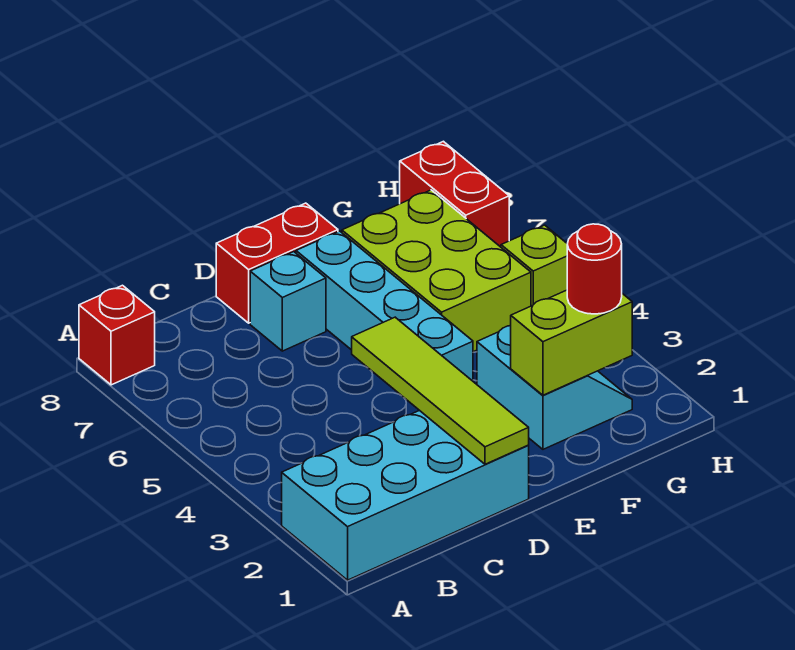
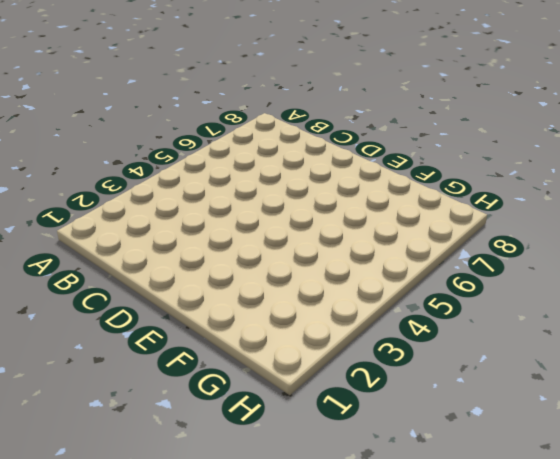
none -> cyan brick A1:D2 level 1
none -> red brick A8 level 1
none -> cyan brick D7 level 1

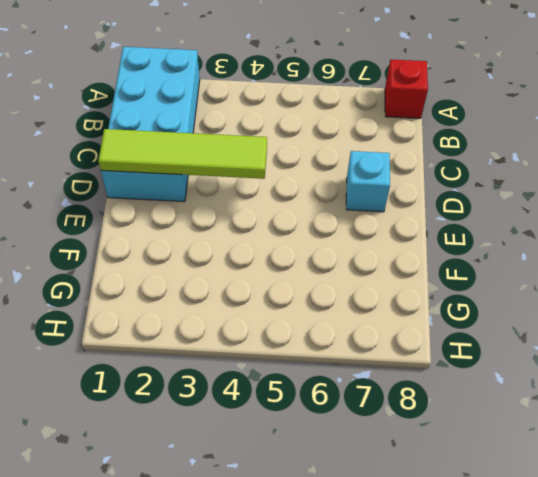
none -> red brick D8:E8 level 1
none -> cyan brick E4:E7 level 1
none -> cyan slope F2:G3 level 1 top F

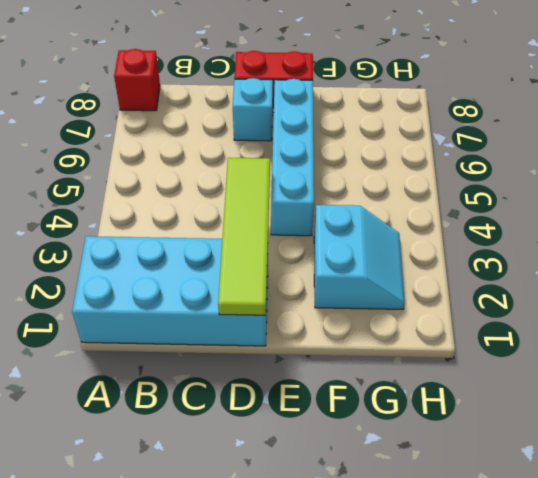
none -> lime brick F5:G7 level 1
none -> lime brick H5 level 1
none -> red brick H7:H8 level 1

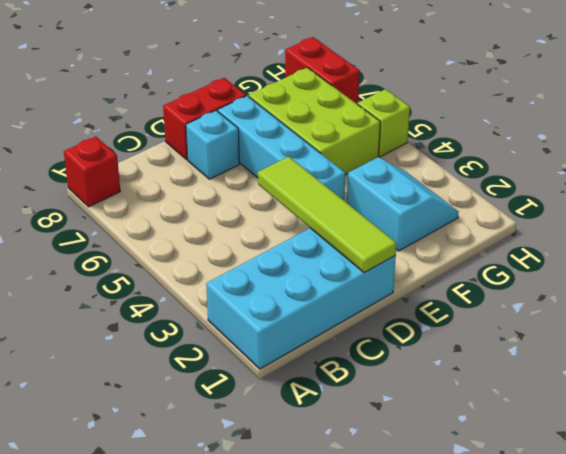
none -> lime brick F2:G2 level 2
none -> red round brick G2 level 3

